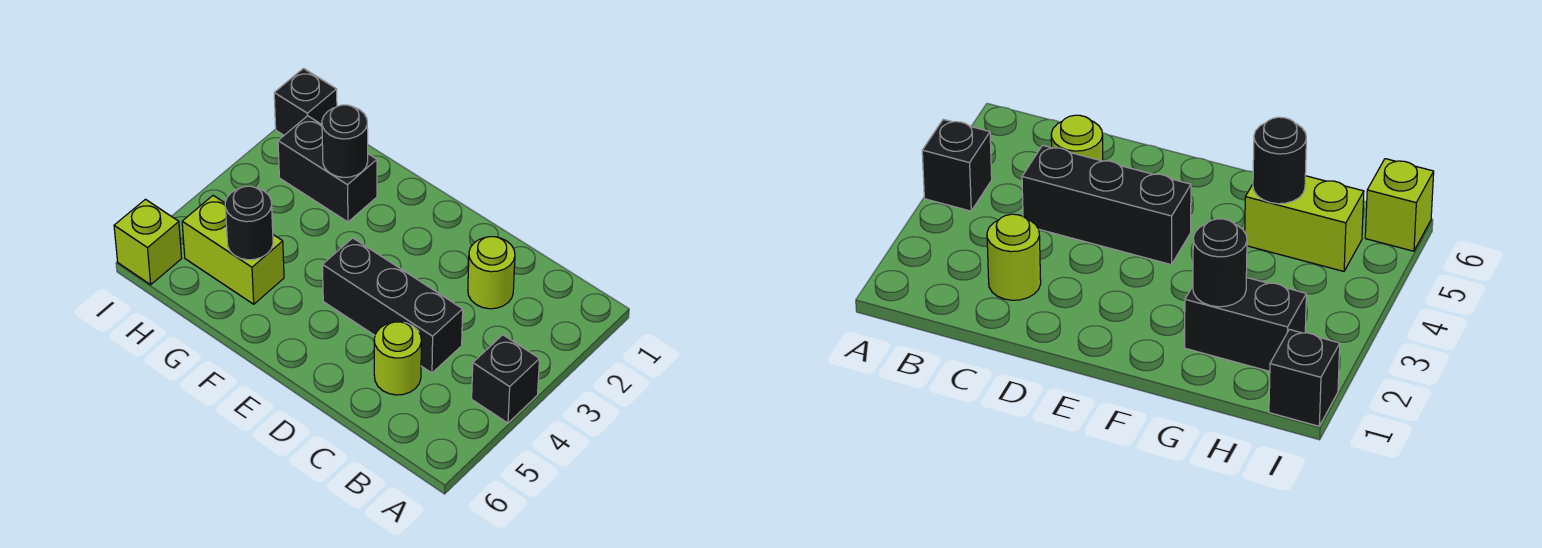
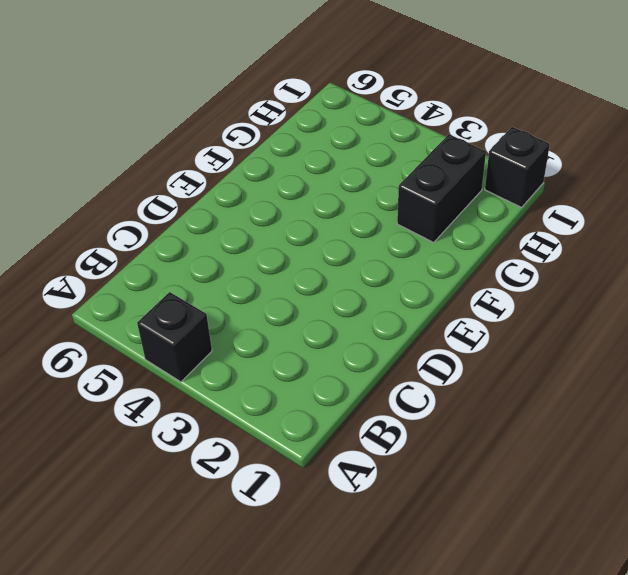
none -> lime round brick C2 level 1
none -> black brick C4:E4 level 1

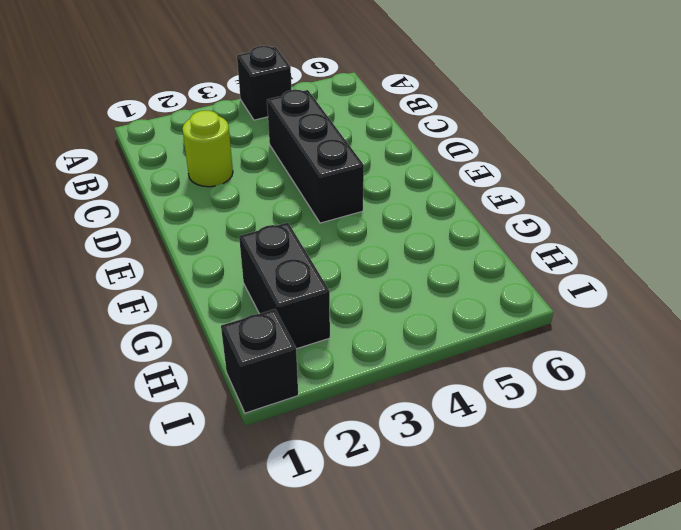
none -> lime round brick C5 level 1
none -> lime brick G5:H5 level 1

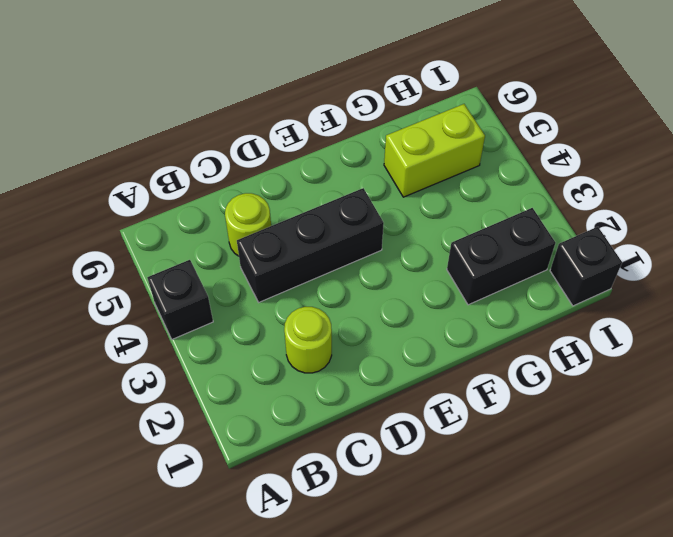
none -> lime brick I6 level 1
none -> black round brick G2 level 2

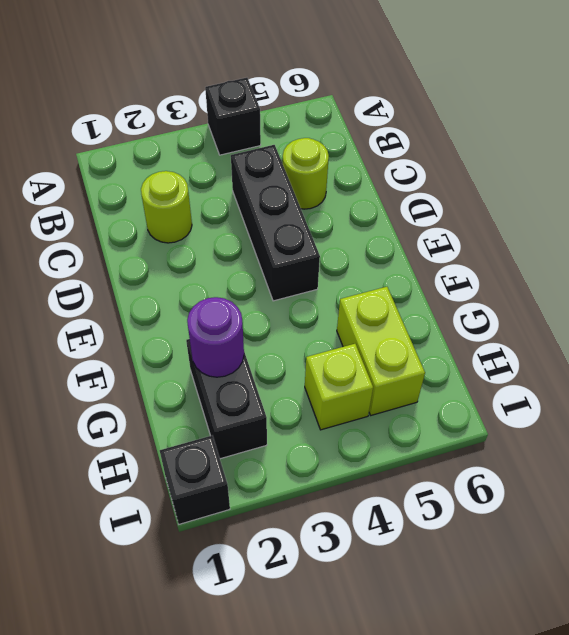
purple round brick G2 level 2 -> black round brick G2 level 2
lime brick H4 level 1 -> lime brick I6 level 1
none -> black round brick G5 level 2

